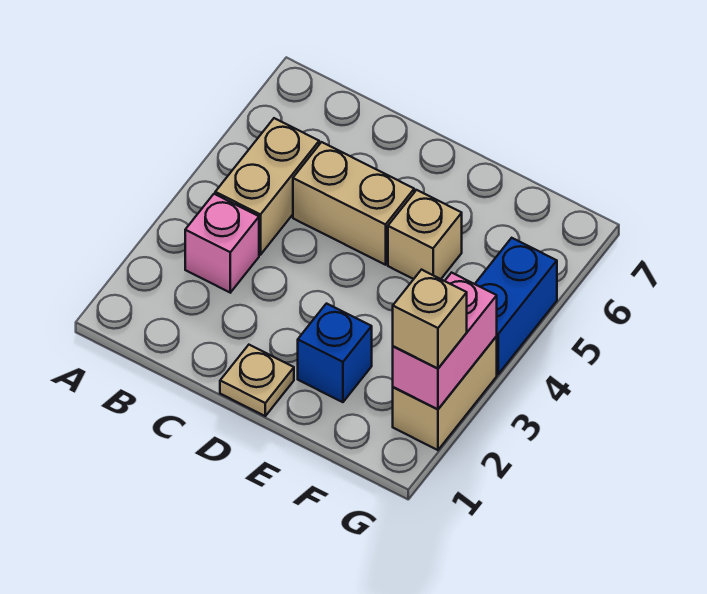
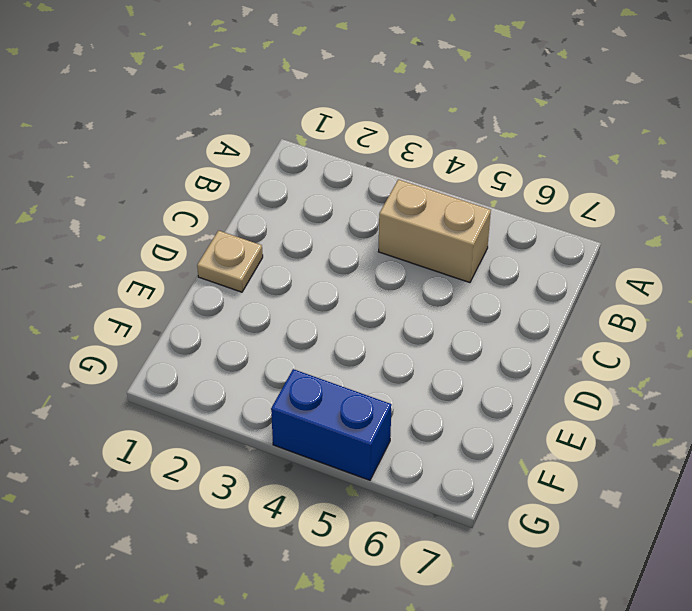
none -> pink brick B3 level 1
none -> tan brick C5:D5 level 1

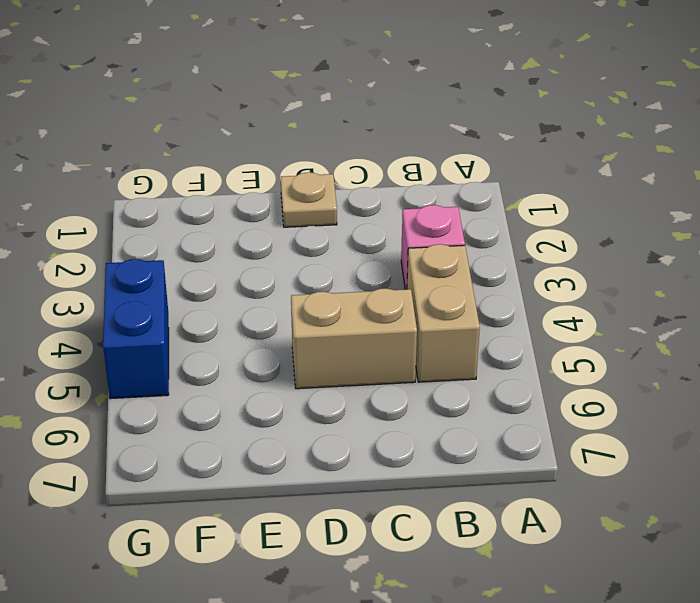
none -> blue brick E2 level 1
none -> tan brick E5 level 1

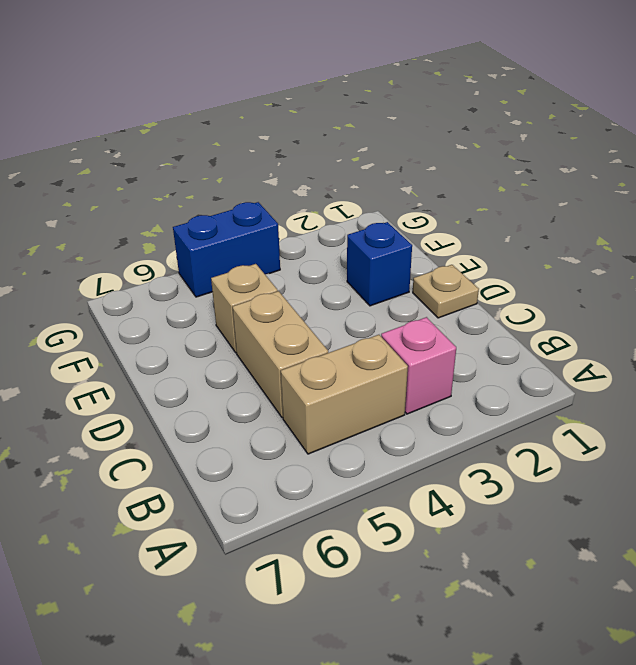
none -> tan brick G2:G3 level 1
none -> pink brick G2:G3 level 2

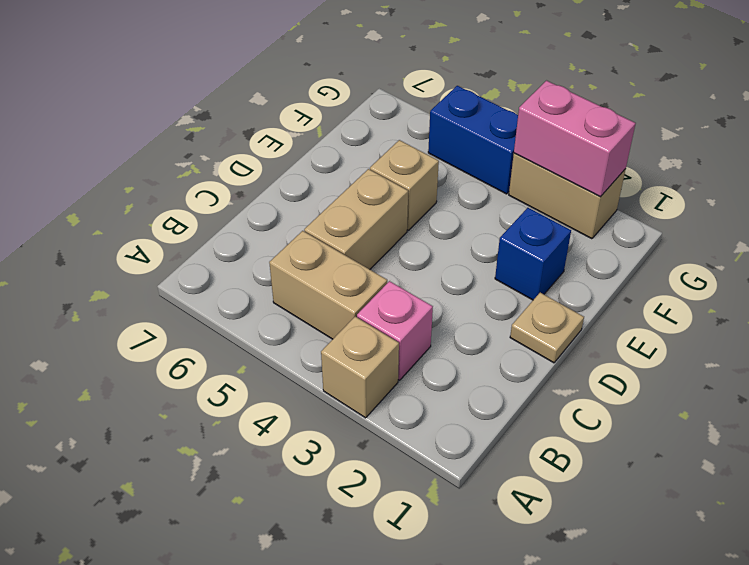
tan brick A3 level 1 -> tan brick G2 level 3

